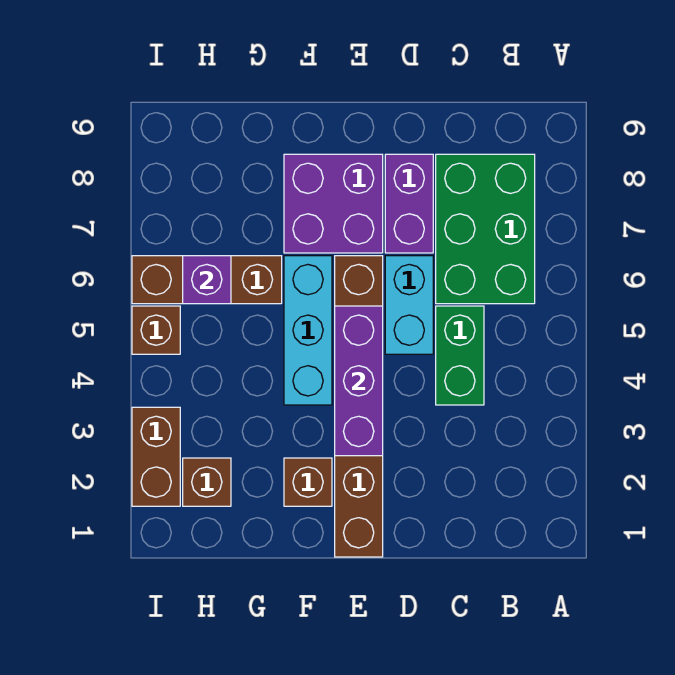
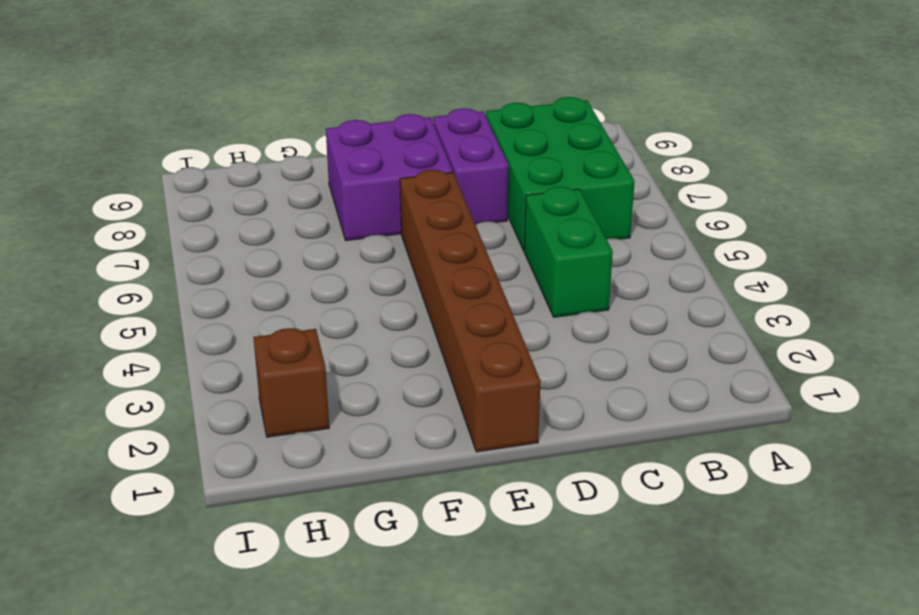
none -> cyan brick D5:D6 level 1
none -> brown brick F2 level 1
none -> cyan brick F4:F6 level 1

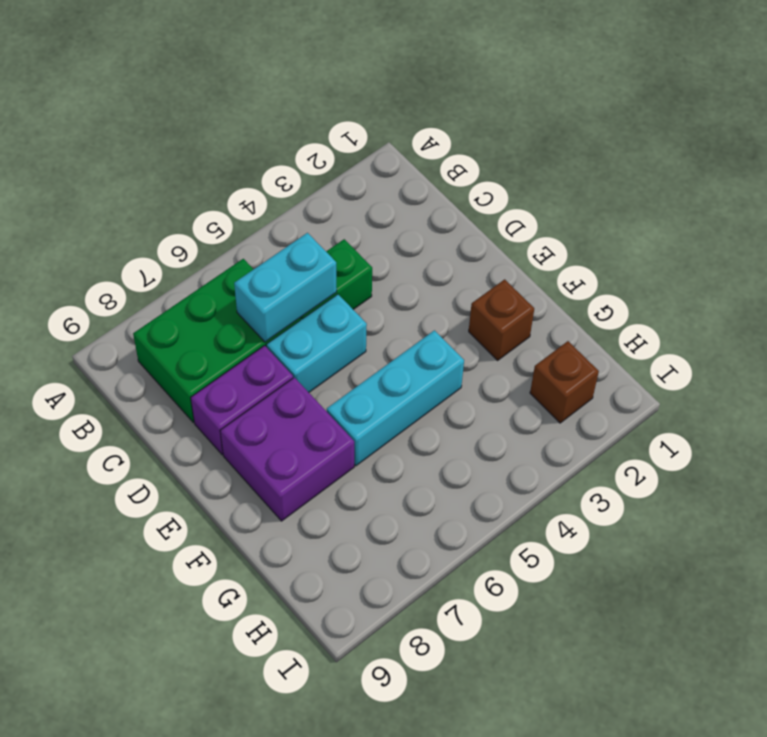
cyan brick C5:C6 level 2 -> none
none -> brown brick E1:E6 level 1
none -> brown brick G6:I6 level 1
none -> brown brick I2:I3 level 1

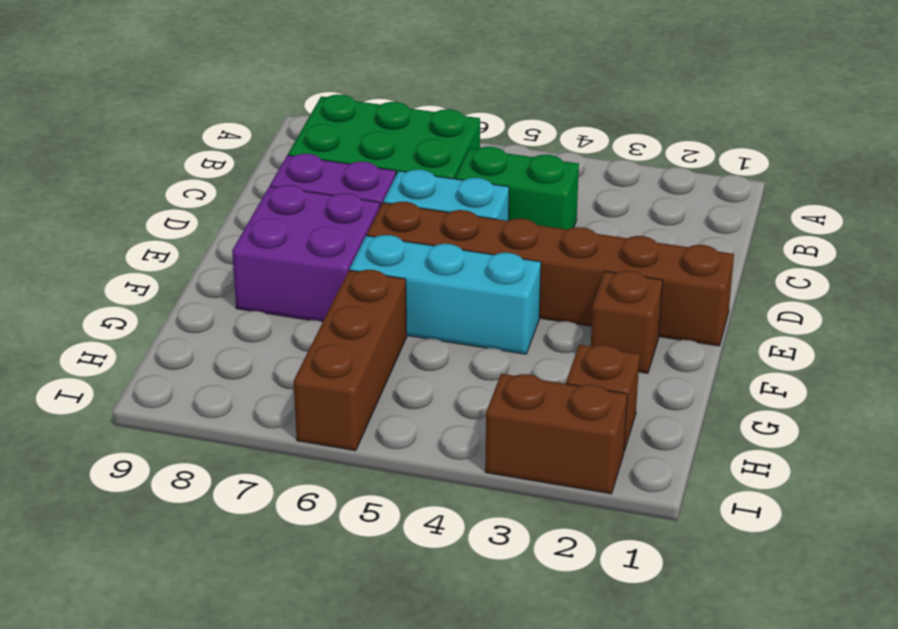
none -> brown brick I5 level 1
none -> purple brick E3:E5 level 2
none -> purple brick H6 level 2

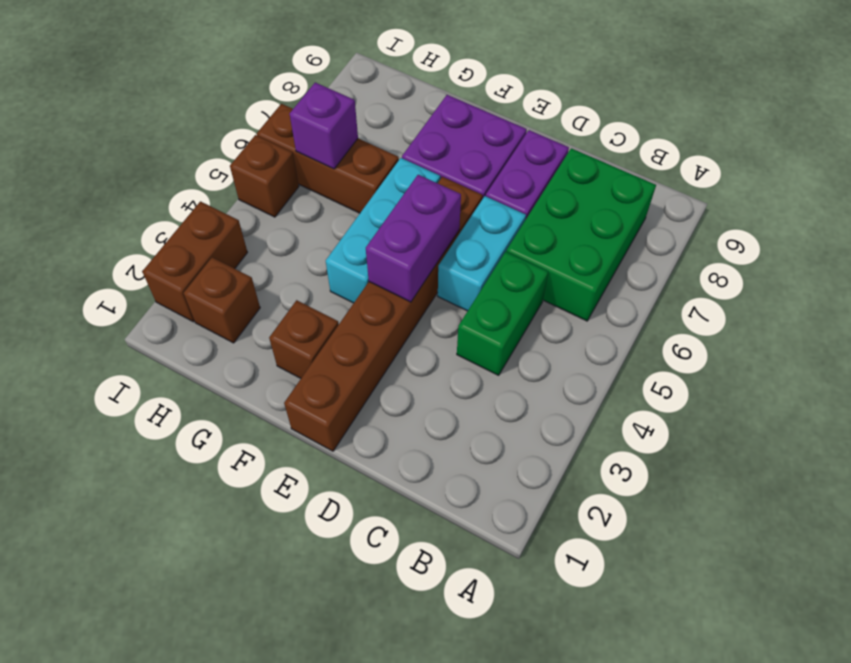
purple brick E4:E5 level 2 -> purple brick E3:E5 level 2

